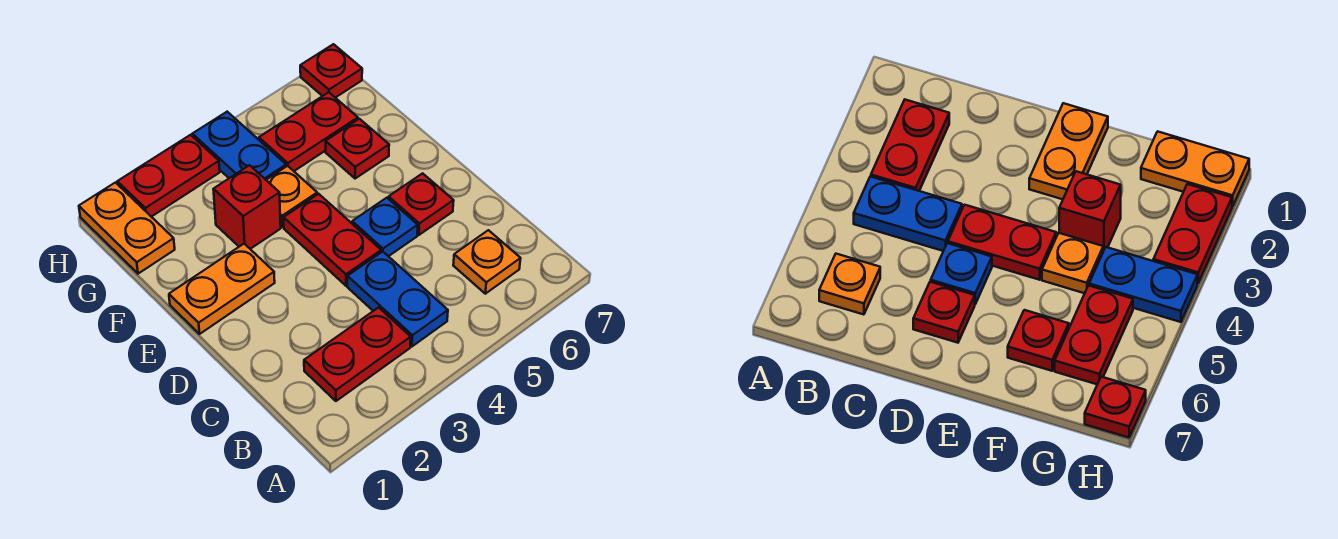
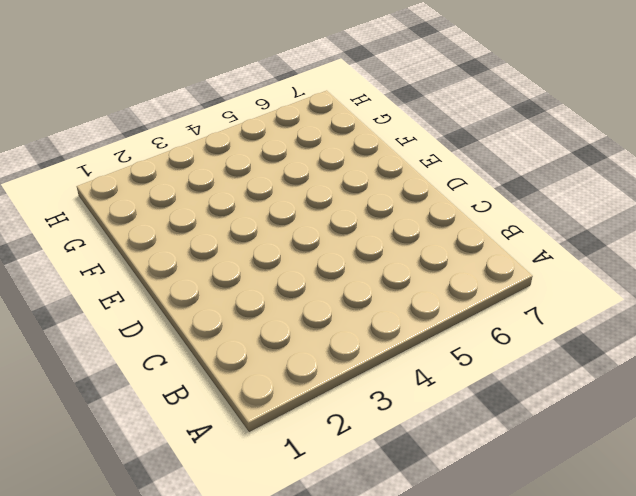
none -> red plate B2:B3 level 1
none -> blue plate B4:C4 level 1
none -> orange plate B6 level 1

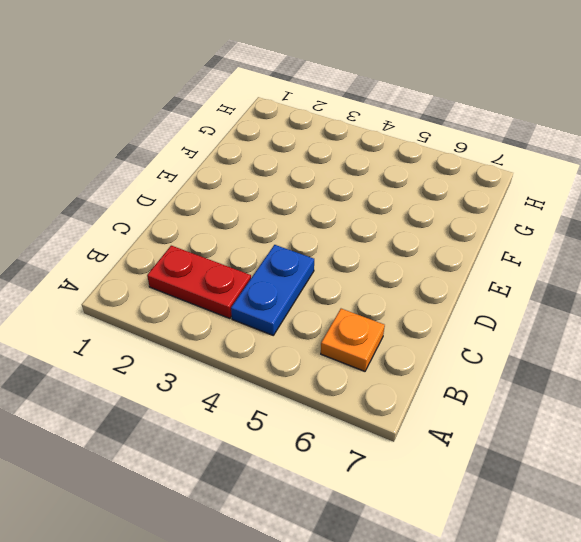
none -> red plate D4:E4 level 1
none -> blue plate D5 level 1
none -> red plate D6 level 1

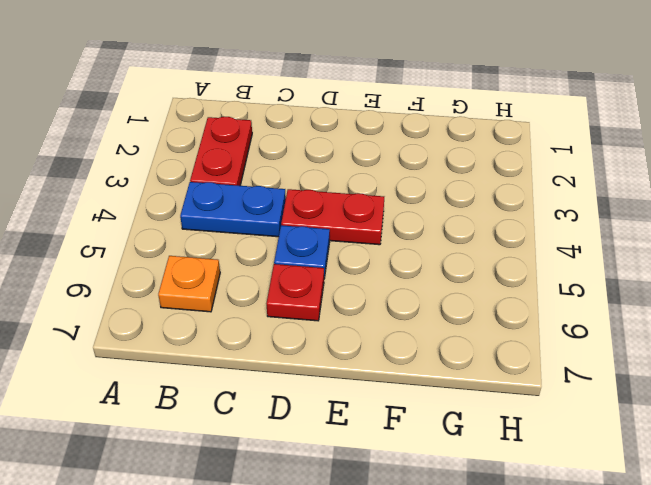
none -> orange plate E1:E2 level 1
none -> red brick F3 level 1
none -> orange plate F4 level 1

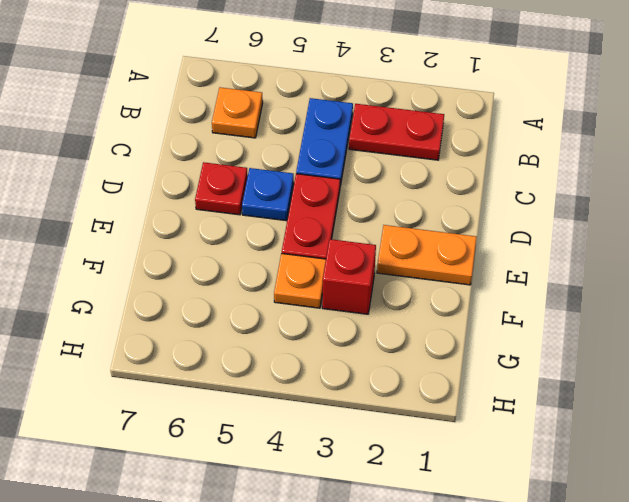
none -> red plate F6 level 1
none -> orange plate G1:H1 level 1
none -> blue plate G4:H4 level 1

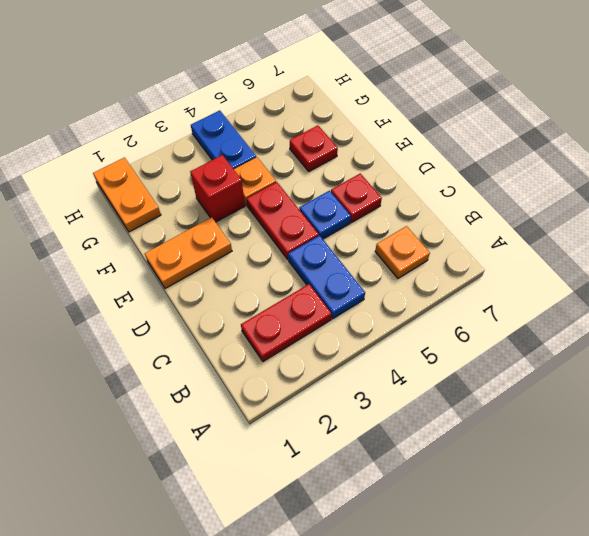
none -> red plate G5:G6 level 1
none -> red plate H2:H3 level 1
none -> red plate H7 level 1

